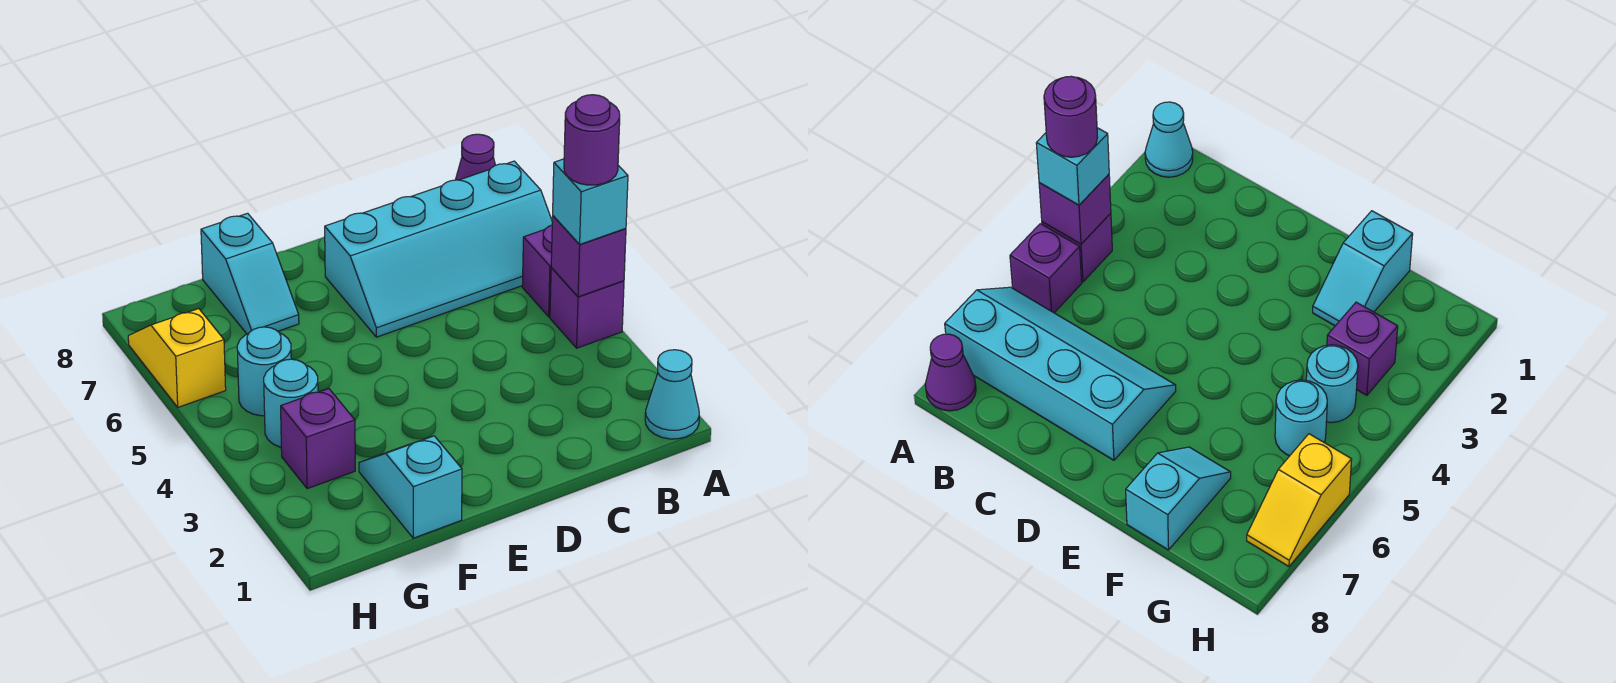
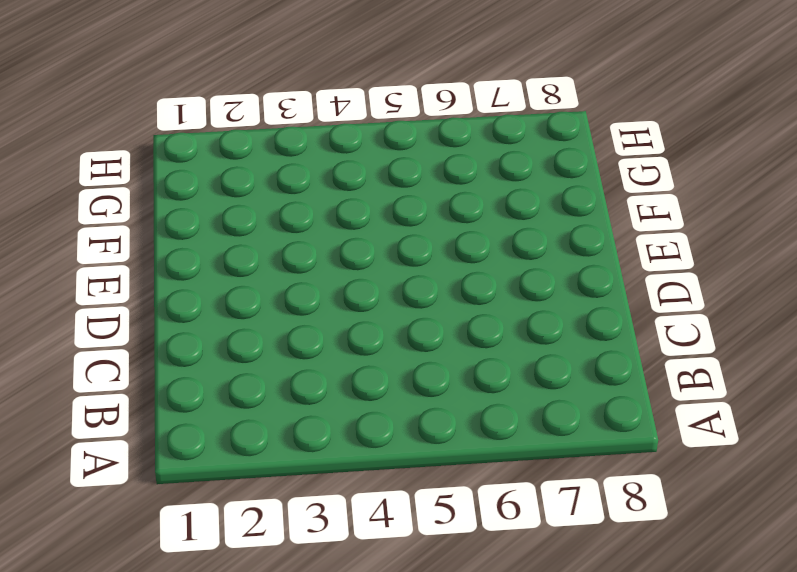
none -> cyan cone A1 level 1
none -> purple brick A4 level 1
none -> purple brick A5 level 1

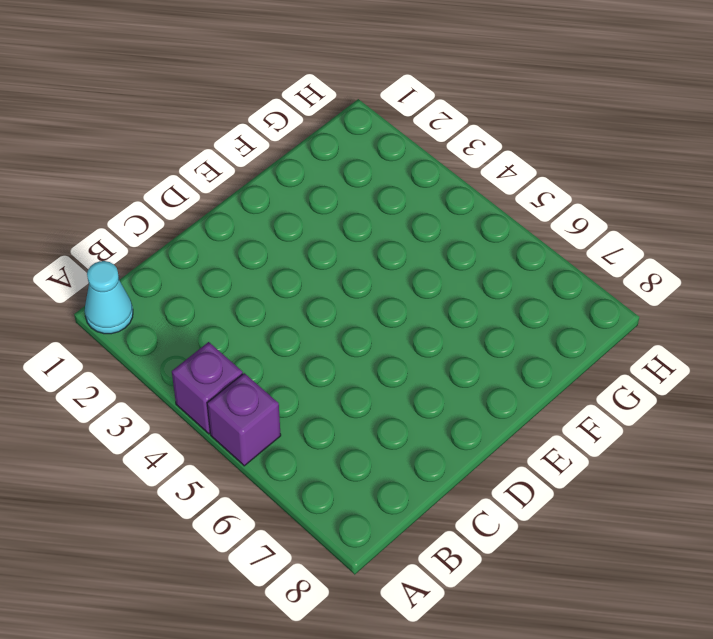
none -> cyan slope A6:D7 level 1 top 7
none -> purple cone A8 level 1
none -> cyan slope F1:F2 level 1 top 1

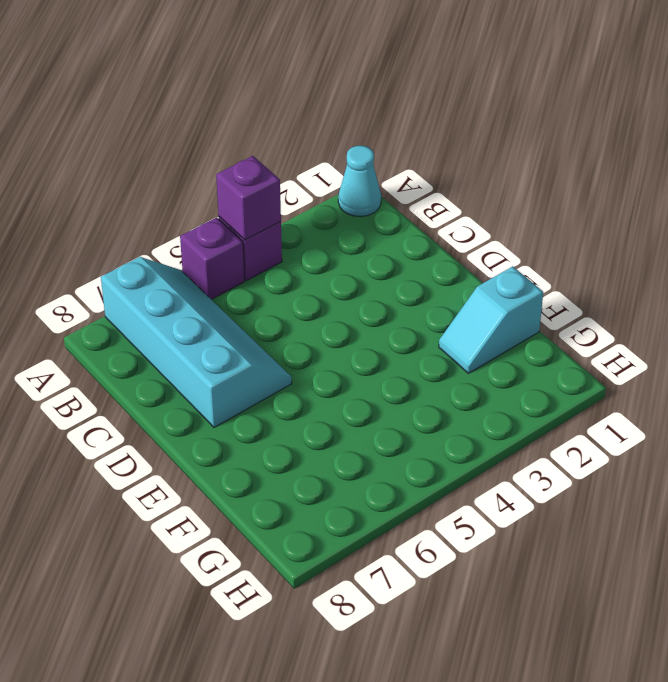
none -> purple cone A8 level 1
none -> cyan slope F7:F8 level 1 top 8
none -> purple brick G3 level 1

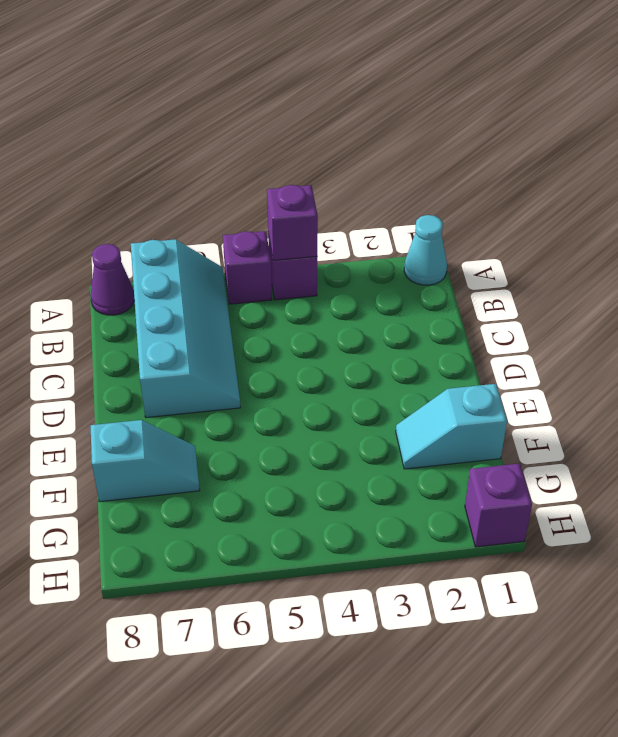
purple brick H1 level 1 -> purple brick G3 level 1
none -> cyan round brick G4 level 1
none -> cyan round brick G5 level 1
none -> yellow slope H6:H7 level 1 top 6

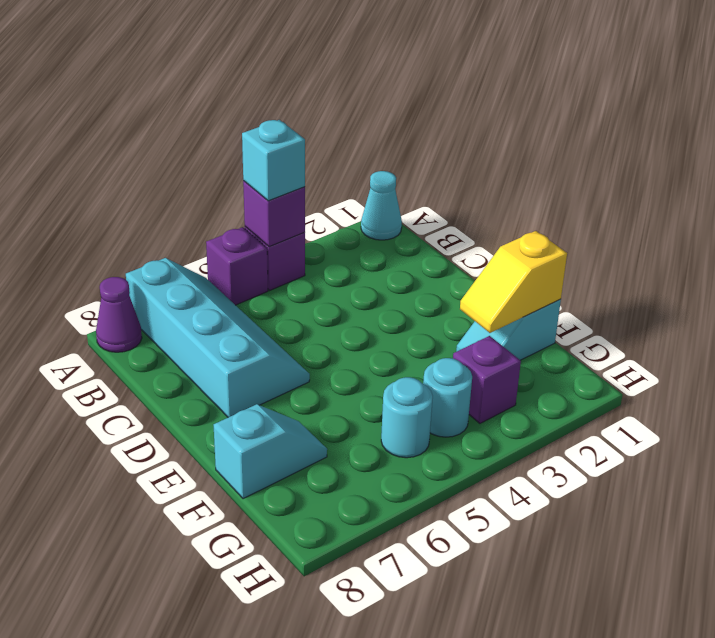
yellow slope F1:F2 level 2 top 1 -> yellow slope H6:H7 level 1 top 6
none -> purple round brick A4 level 4

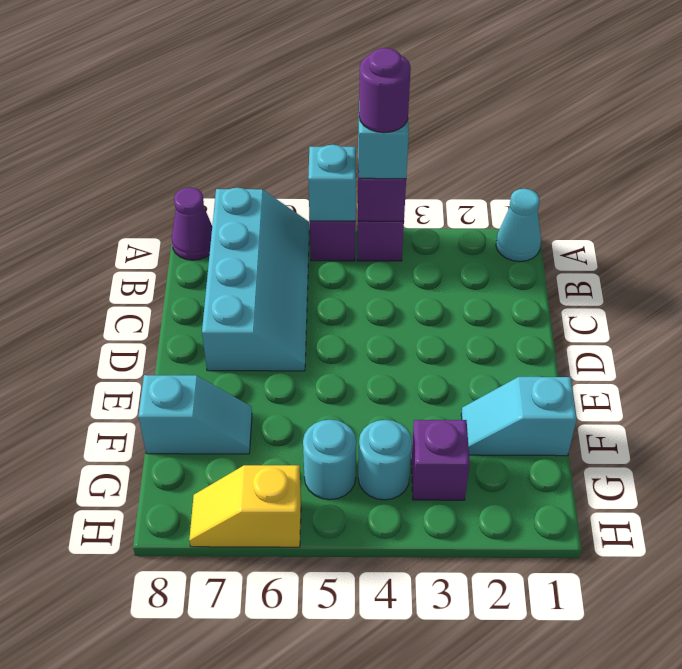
cyan brick A5 level 2 -> none

